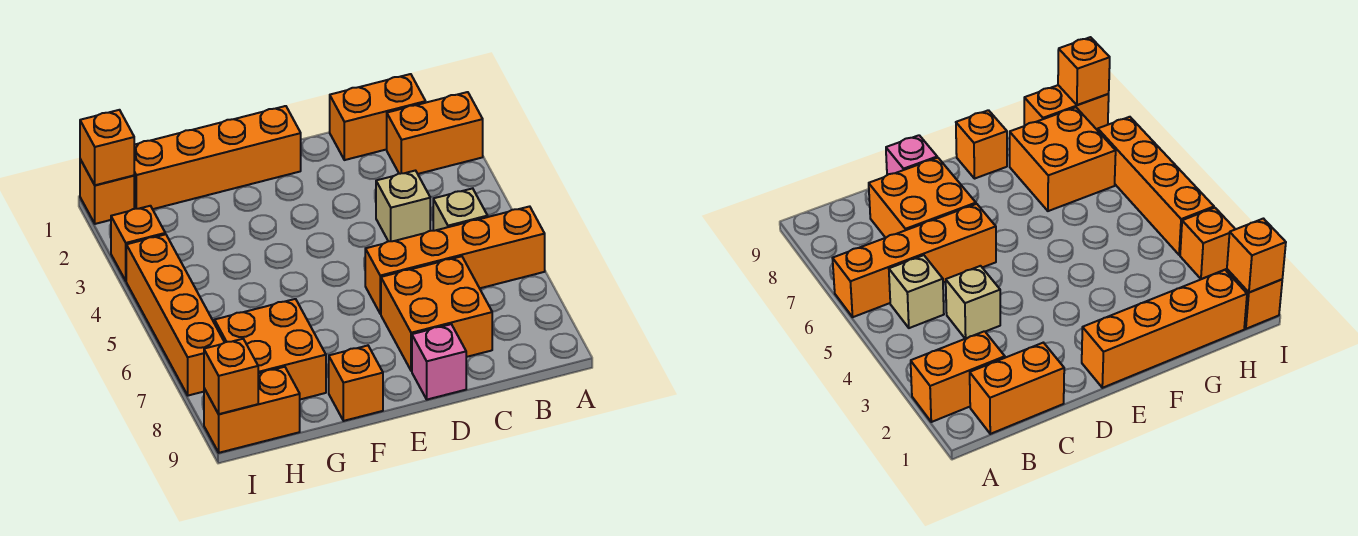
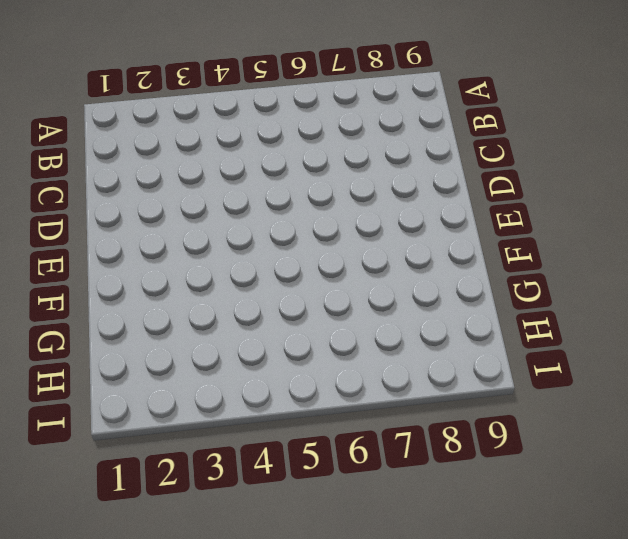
none -> orange brick A2:B2 level 1
none -> orange brick A6:D6 level 1
none -> orange brick B1:C1 level 1

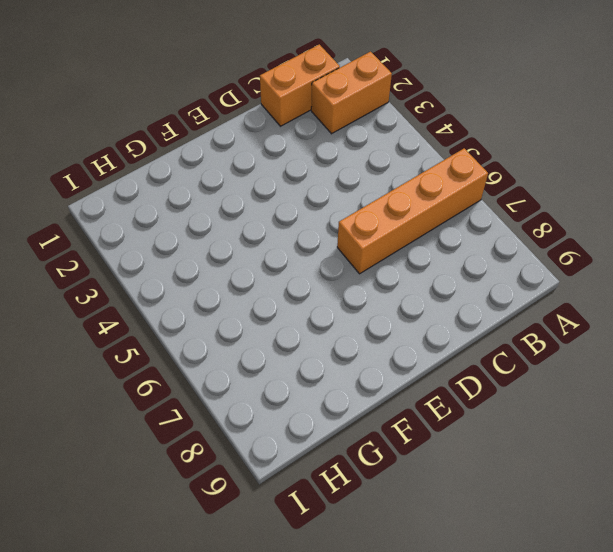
none -> tan brick B5 level 1
none -> tan brick C4 level 1
none -> orange brick C7:D8 level 1

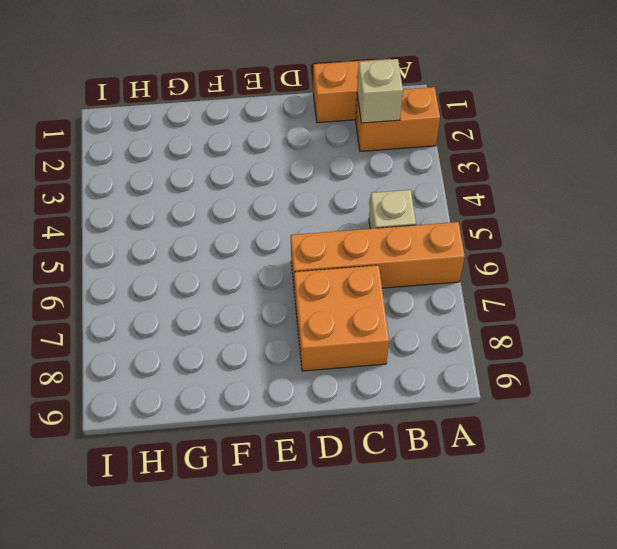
tan brick B2 level 2 -> tan brick C4 level 1
none -> pink brick D9 level 1
none -> orange brick E1:H1 level 1
none -> orange brick F9 level 1

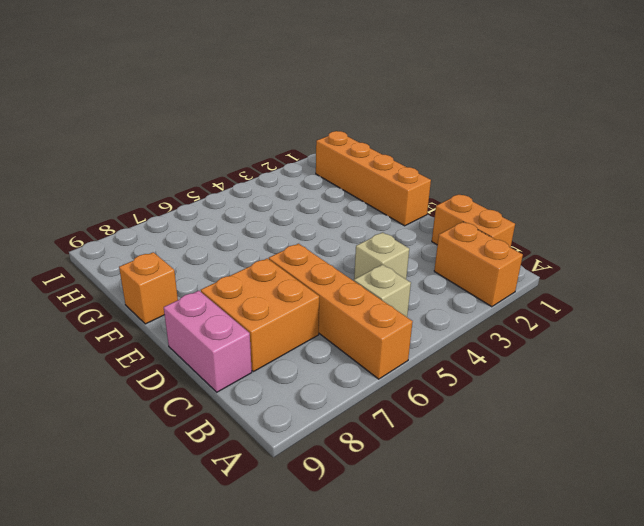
pink brick C9:D9 level 1 -> pink brick D9 level 1
none -> orange brick G7:H8 level 1
none -> orange brick H9:I9 level 1
none -> orange brick I1 level 1

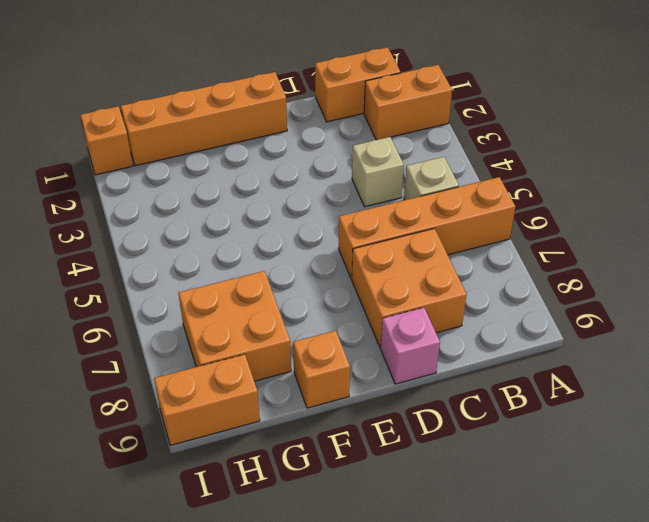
none -> orange brick I3 level 1
none -> orange brick I4:I7 level 1
none -> orange brick I1 level 2

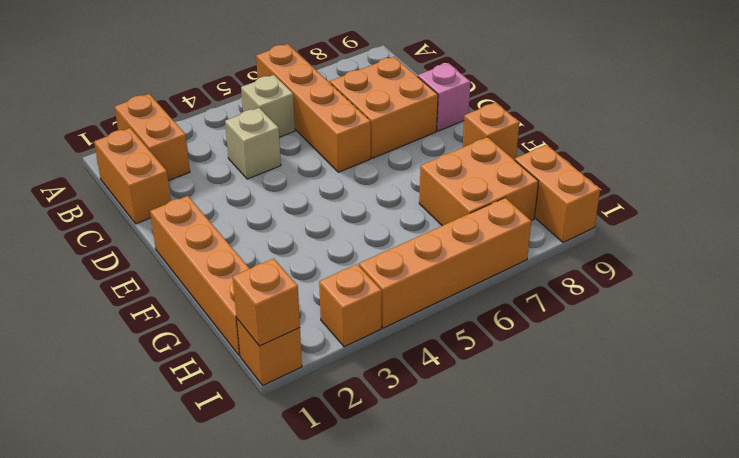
none -> orange brick I9 level 2

